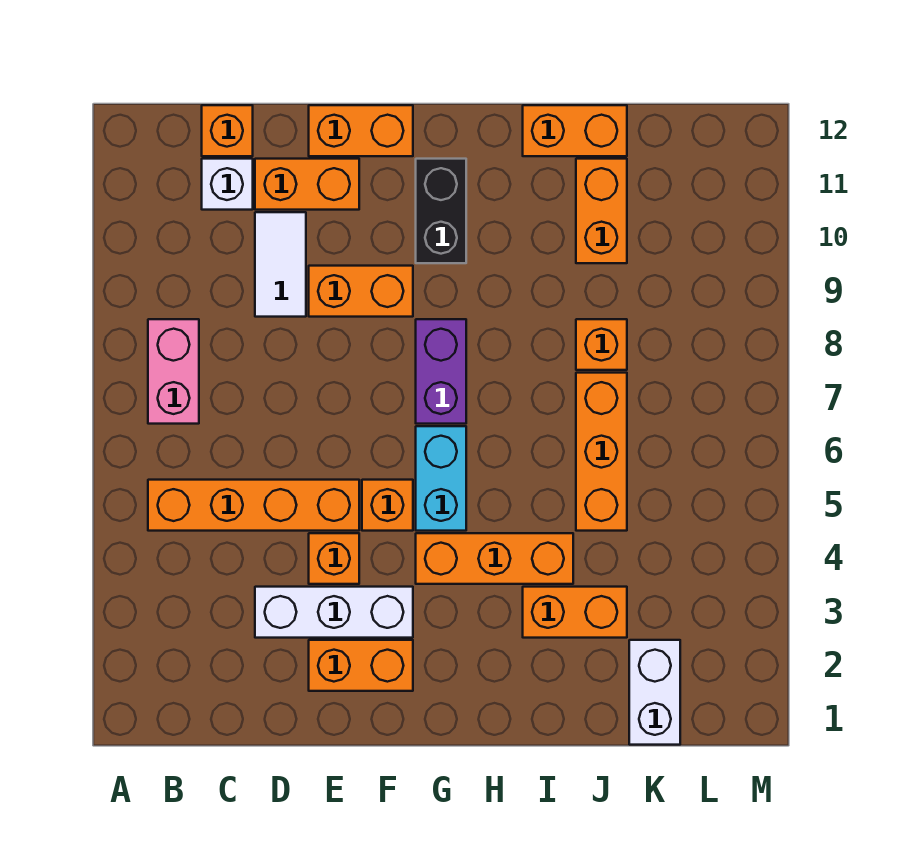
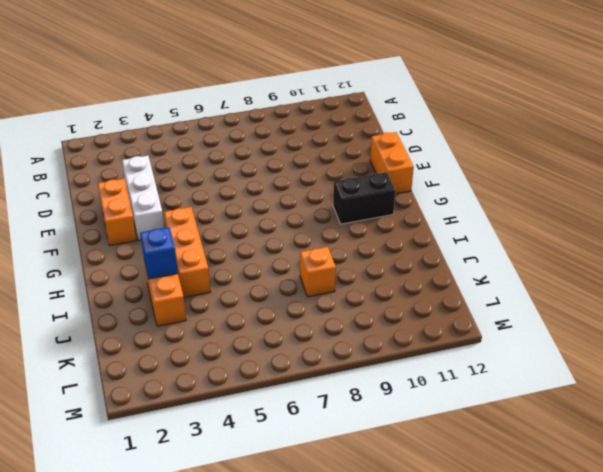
blue brick I3 level 2 -> none
none -> orange brick B5:E5 level 1
none -> pink brick B7:B8 level 1
none -> white brick C11 level 1

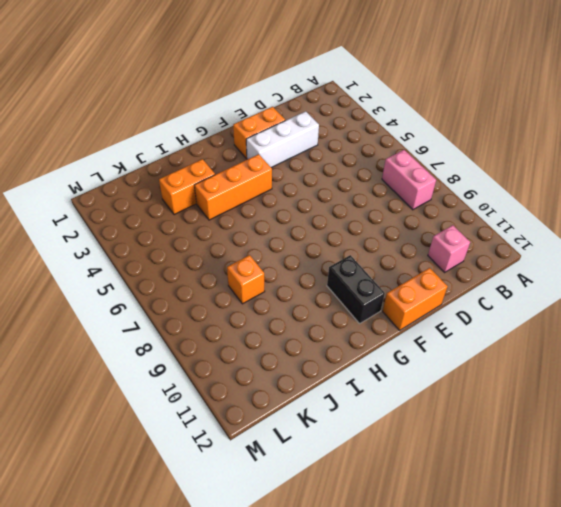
pink brick C11 level 1 -> white brick C11 level 1
none -> orange brick B5:E5 level 1
none -> orange brick C12 level 1
none -> white tile D9:D10 level 1

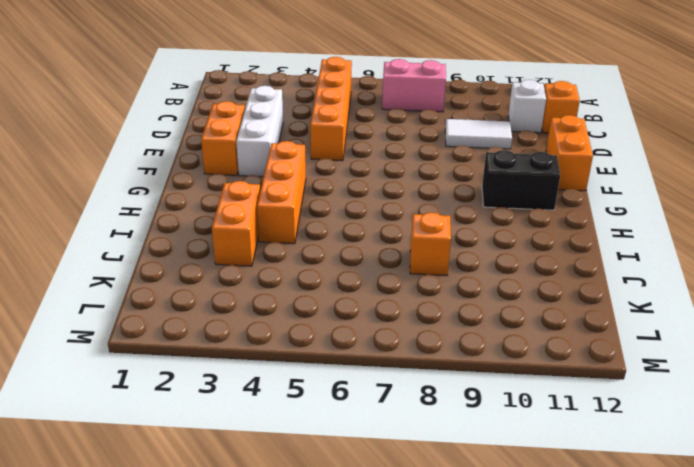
none -> orange brick D11:E11 level 1
none -> orange brick E4 level 1
none -> orange brick E9:F9 level 1

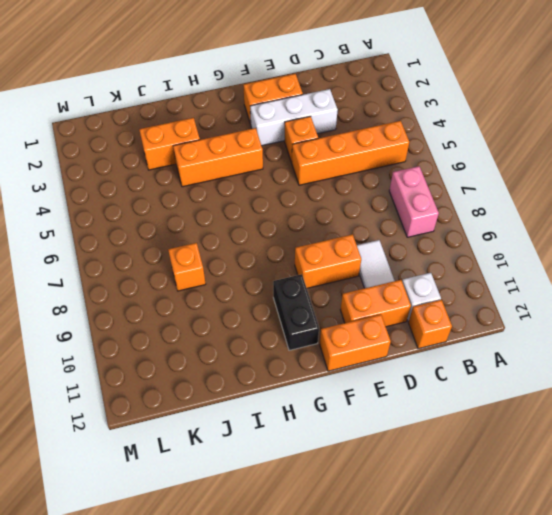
none -> orange brick F5 level 1
none -> cyan brick G5:G6 level 1
none -> purple brick G7:G8 level 1

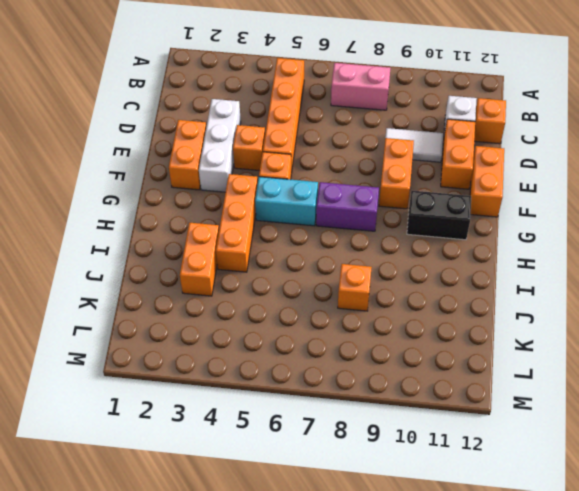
none -> orange brick I12:J12 level 1
none -> orange brick J5:J7 level 1
none -> orange brick J10:J11 level 1

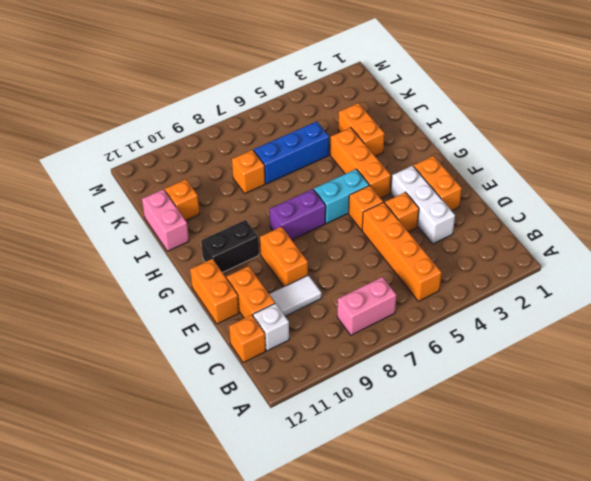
pink brick I12:J12 level 1 -> orange brick I12:J12 level 1
blue brick J5:J7 level 1 -> orange brick J5:J7 level 1
orange brick J11 level 1 -> orange brick J10:J11 level 1
none -> white brick K1:K2 level 1

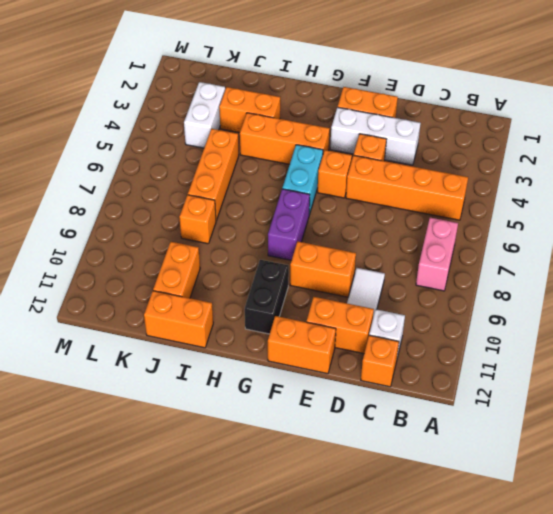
white brick K3:K4 level 1 -> white brick K1:K2 level 1

